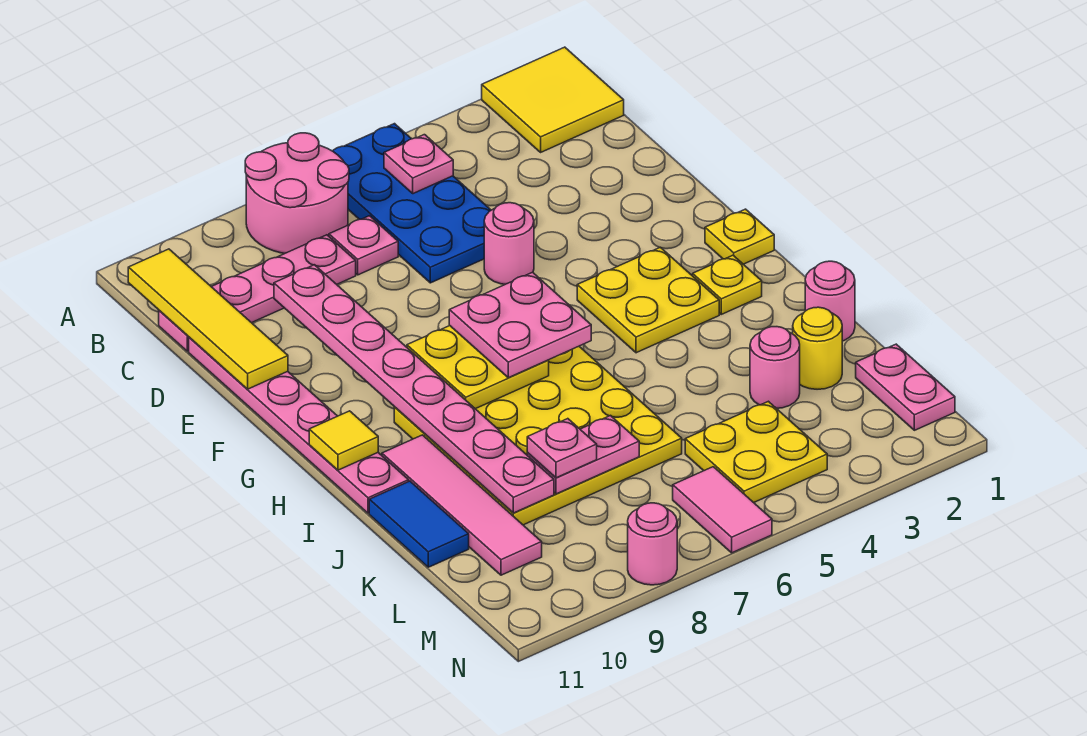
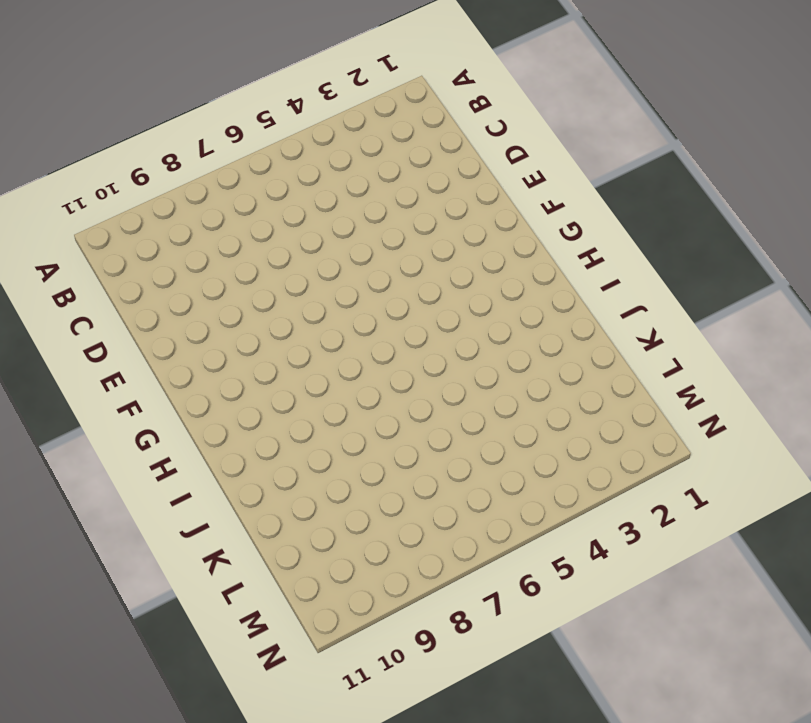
none -> yellow tile A1:B2 level 1
none -> blue plate A5:D6 level 1
none -> pink round brick A7:B8 level 1

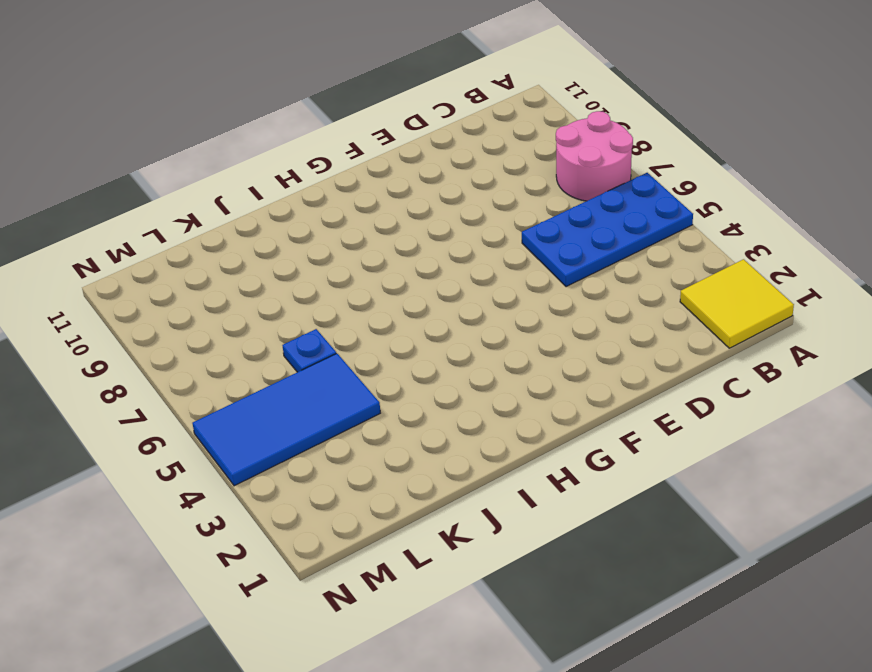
blue tile K4:N5 level 1 -> yellow plate L4:M5 level 1
blue plate K6 level 1 -> yellow plate H6:K9 level 1
none -> pink plate C7 level 1
none -> pink plate C8:C11 level 1
none -> pink plate D11:I11 level 1

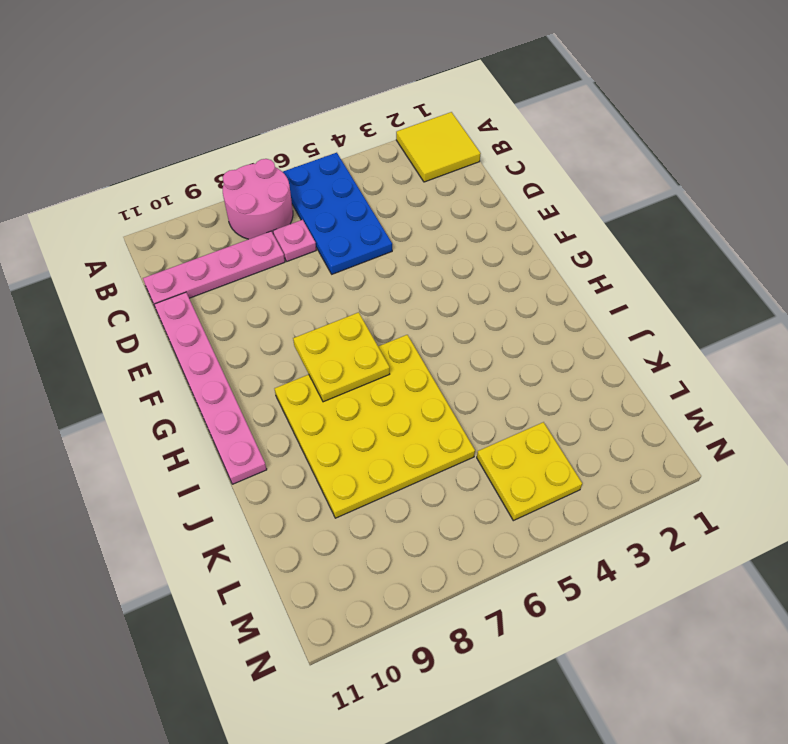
none -> pink round brick E5 level 1
none -> yellow plate G1 level 1
none -> yellow plate G3:H4 level 1

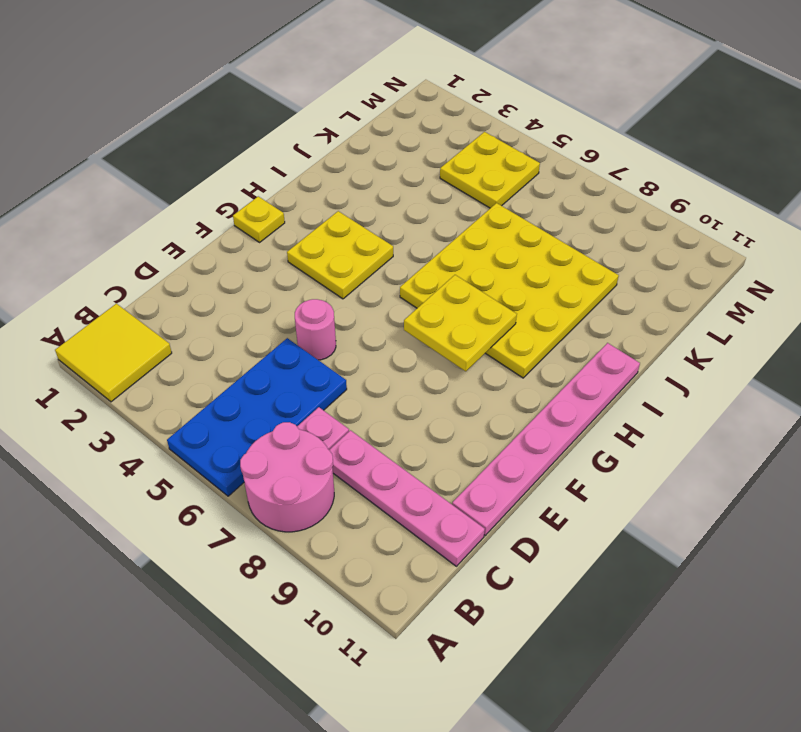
none -> yellow plate H2 level 1
none -> pink tile I10:L10 level 1
none -> pink round brick J1 level 1

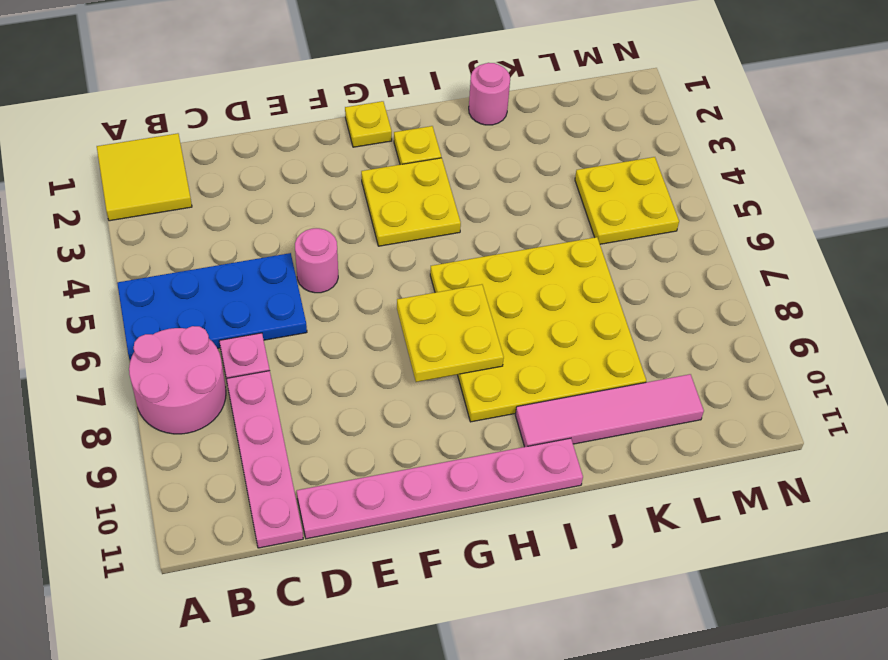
none -> blue tile J11:K11 level 1
none -> yellow round brick K2 level 1
none -> pink round brick K3 level 1

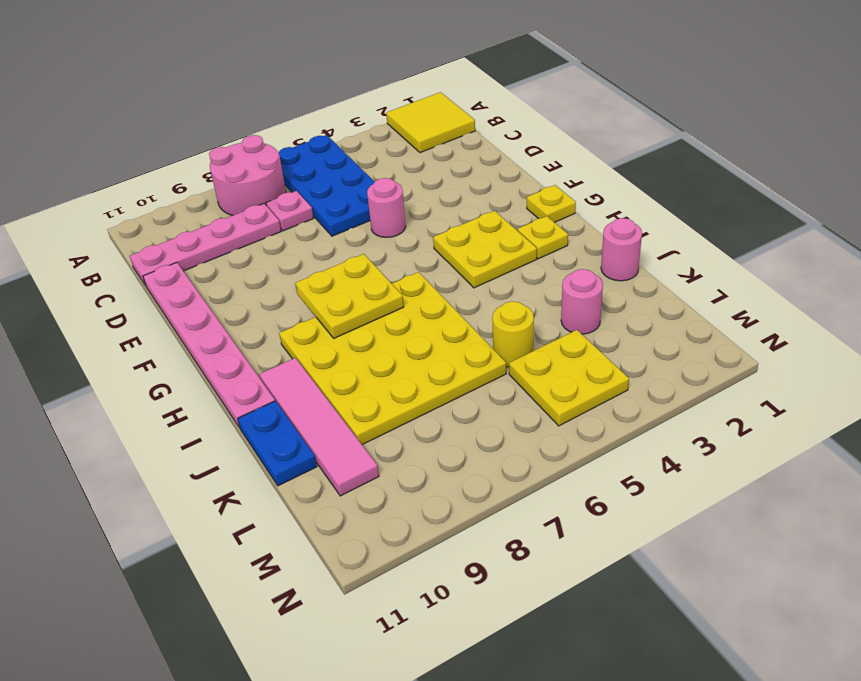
blue plate J11:K11 level 1 -> blue tile J11:K11 level 1
yellow round brick K5 level 1 -> yellow round brick K2 level 1
none -> pink plate L1:M1 level 1
none -> pink tile M6:N6 level 1
none -> pink round brick N8 level 1

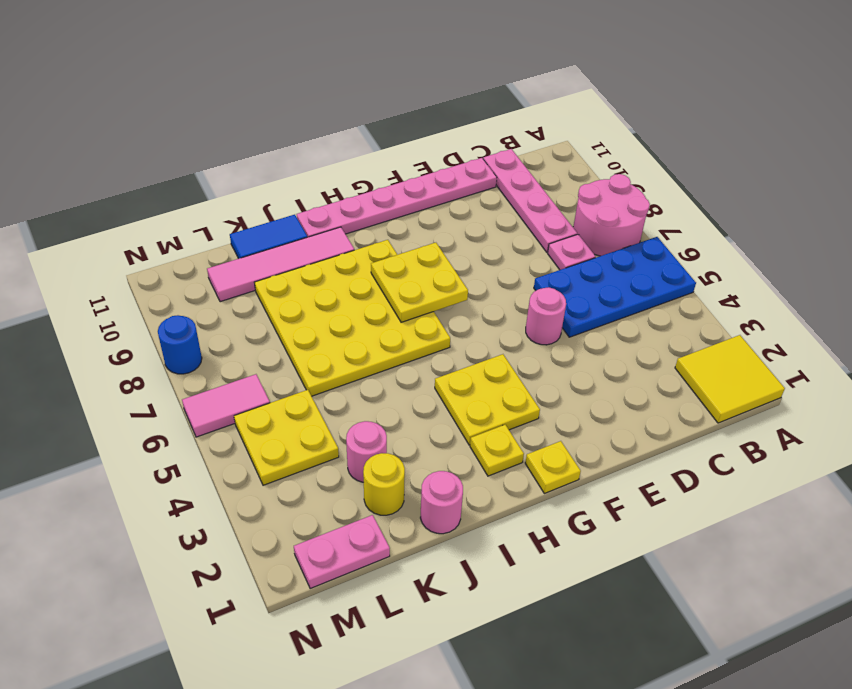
blue round brick N8 level 1 -> pink round brick N8 level 1
none -> pink plate B5 level 2
none -> yellow tile B11:E11 level 2
none -> pink plate D9:K9 level 2

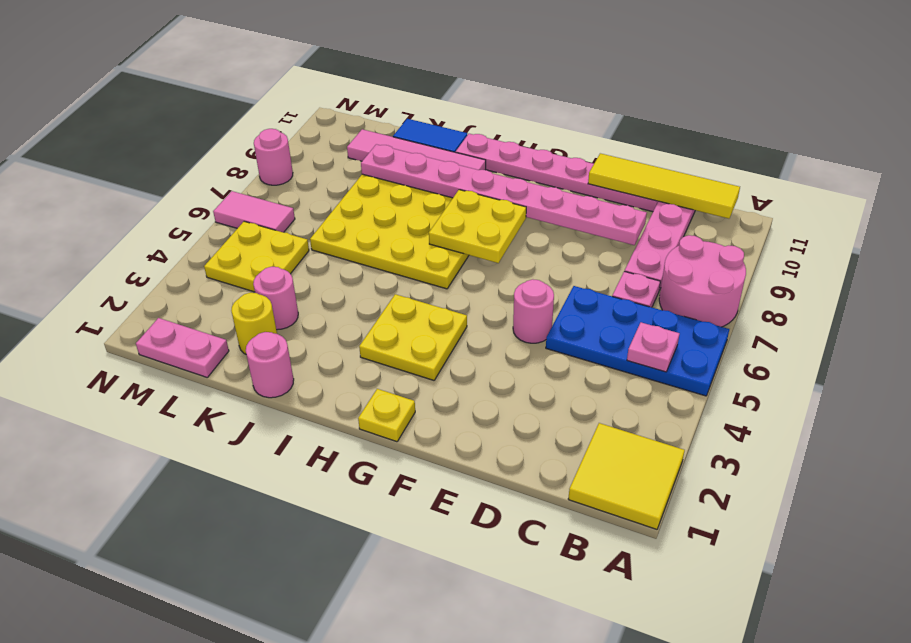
none -> yellow plate H2 level 1
none -> yellow tile H11 level 2
none -> pink plate K7:K8 level 2

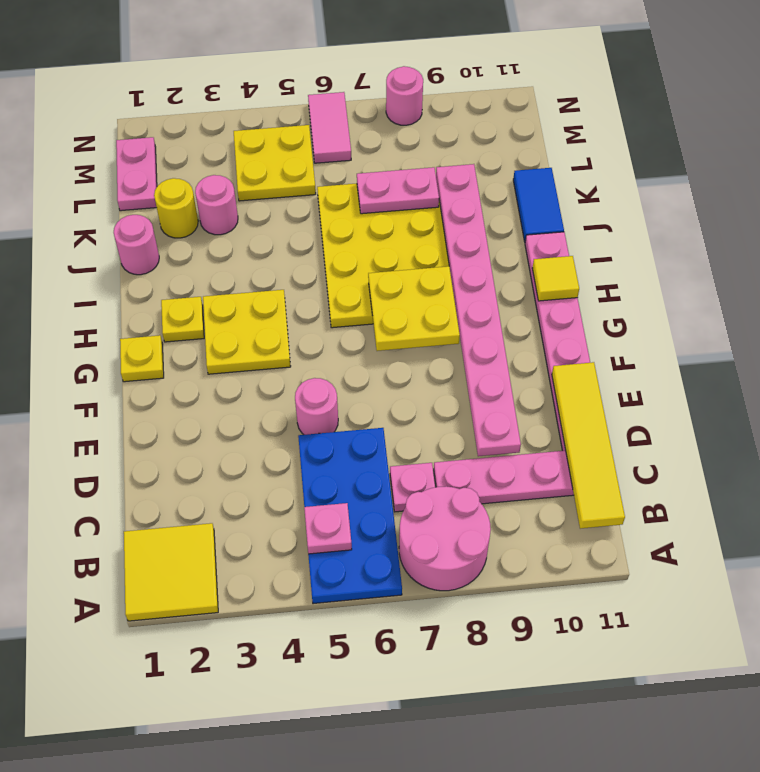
none -> pink tile I10:L10 level 1
none -> pink plate G6:H7 level 3
none -> pink plate K8 level 3

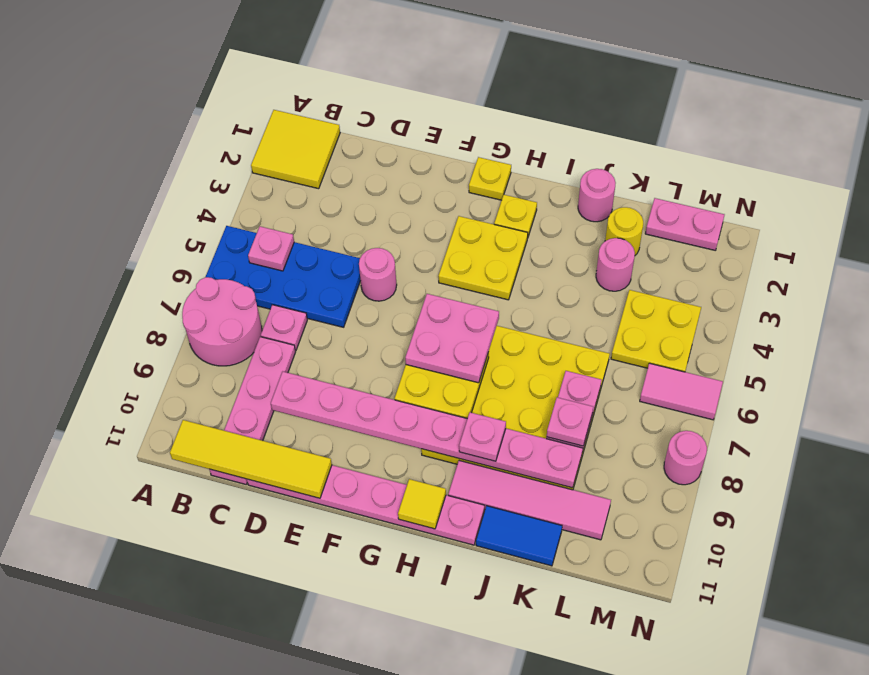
pink plate I9 level 3 -> none

